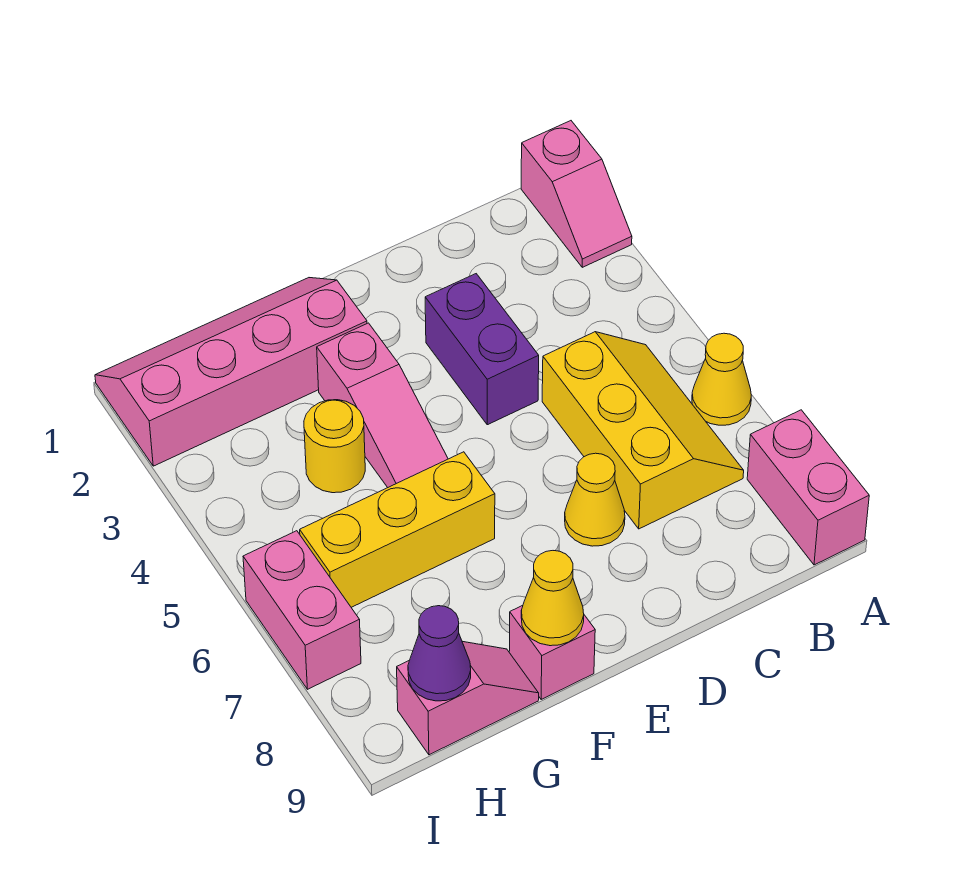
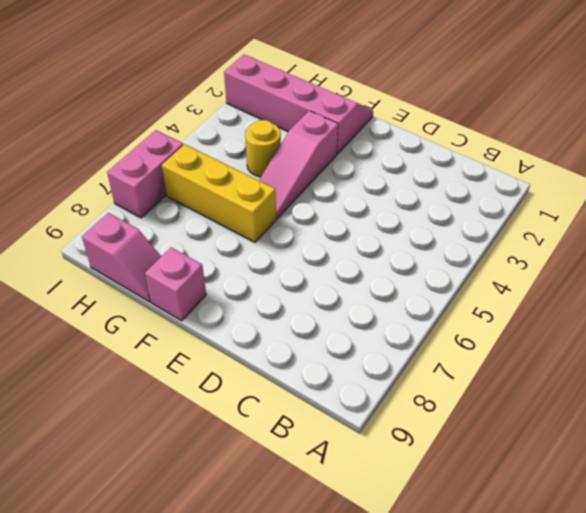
none -> pink slope A1:A2 level 1 top 1
none -> yellow cone A6 level 1
none -> pink brick A8:A9 level 1

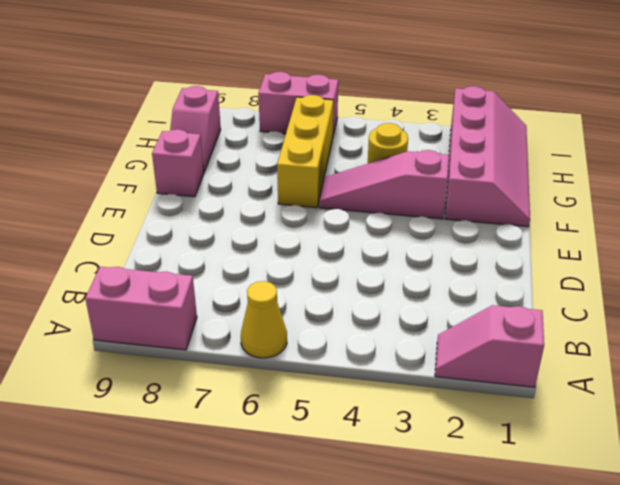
none -> yellow slope B5:C7 level 1 top C
none -> purple brick D3:D4 level 1
none -> yellow cone D7 level 1

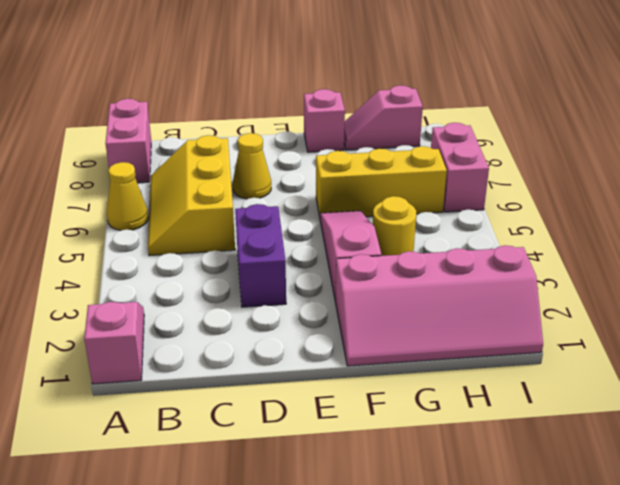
none -> yellow cone F9 level 2
none -> purple cone H9 level 2

